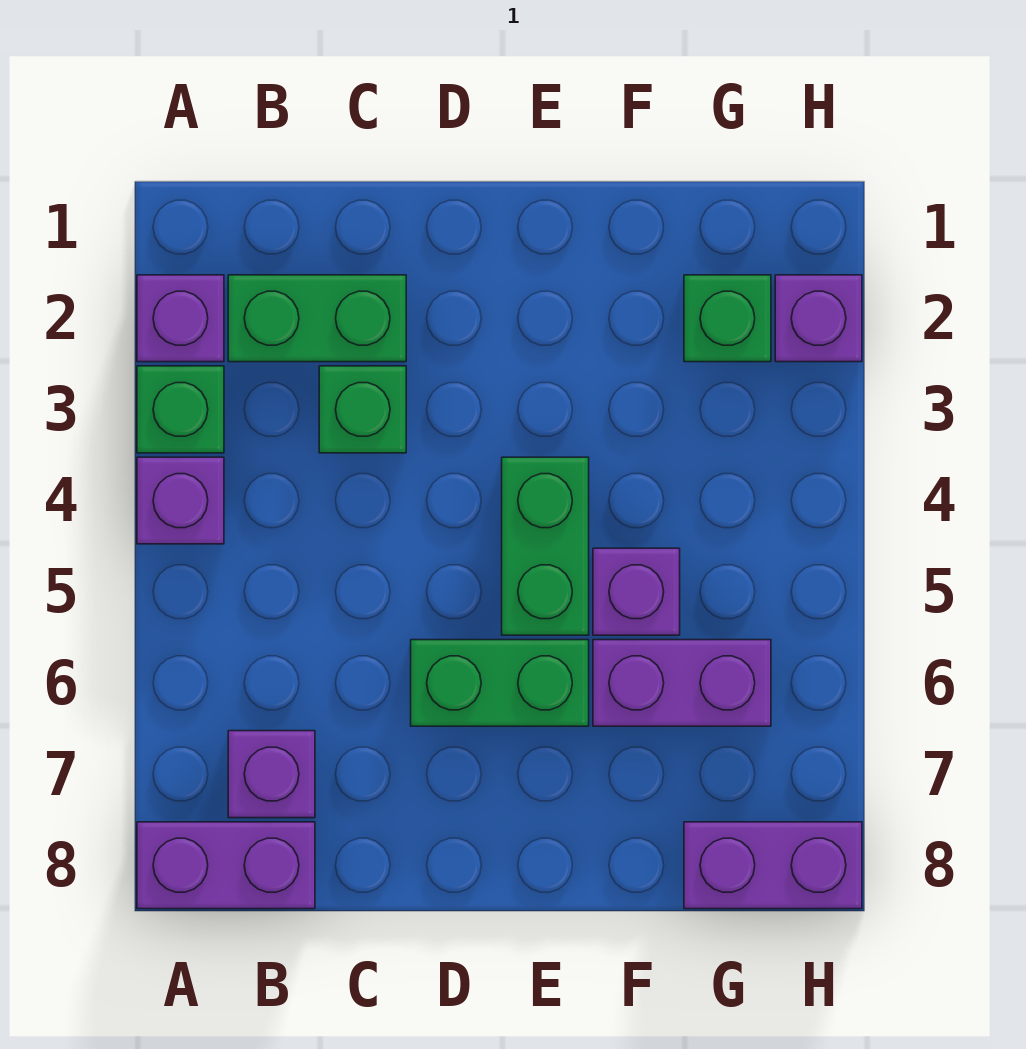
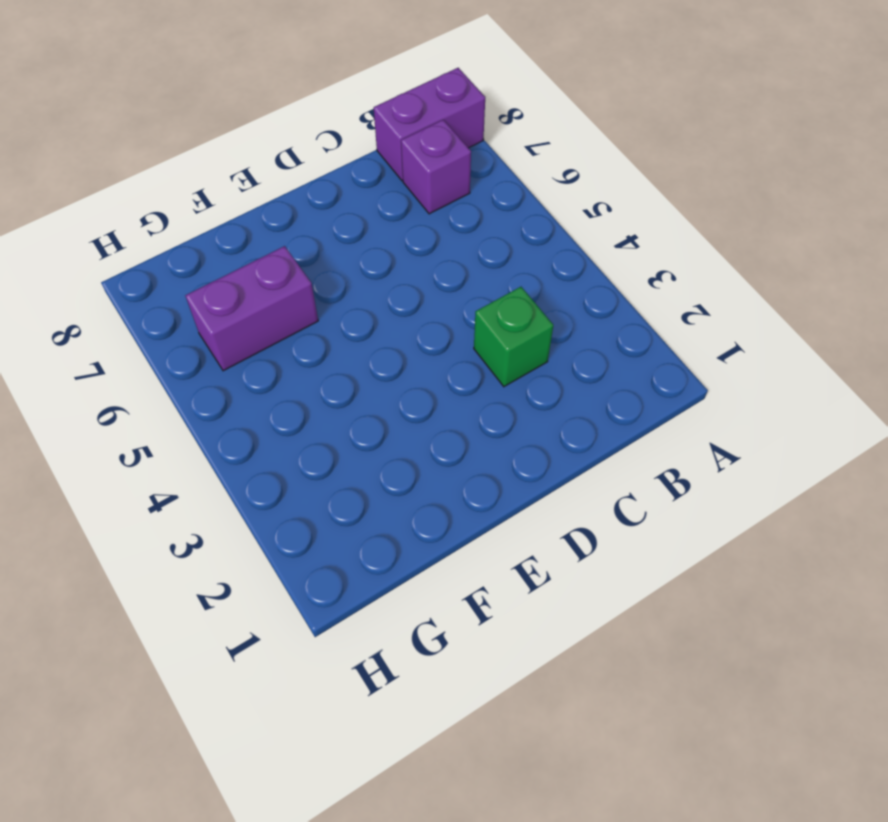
none -> purple brick A2 level 1
none -> green brick A3 level 1
none -> purple brick A4 level 1

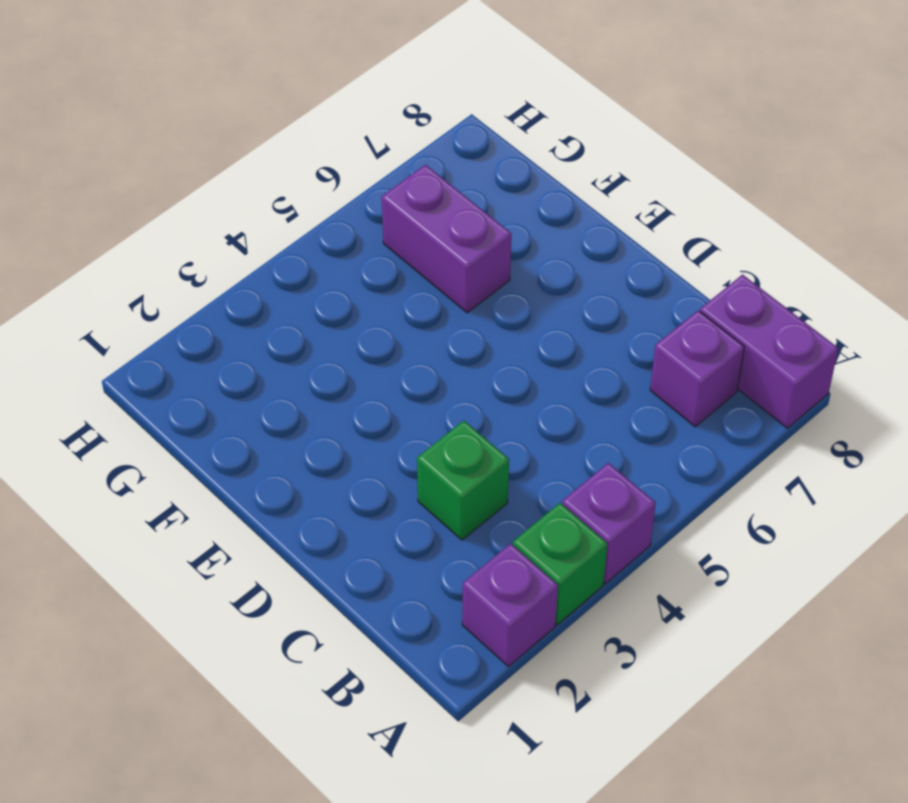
none -> green brick B2:C2 level 1
none -> green brick D6:E6 level 1
none -> green brick E4:E5 level 1

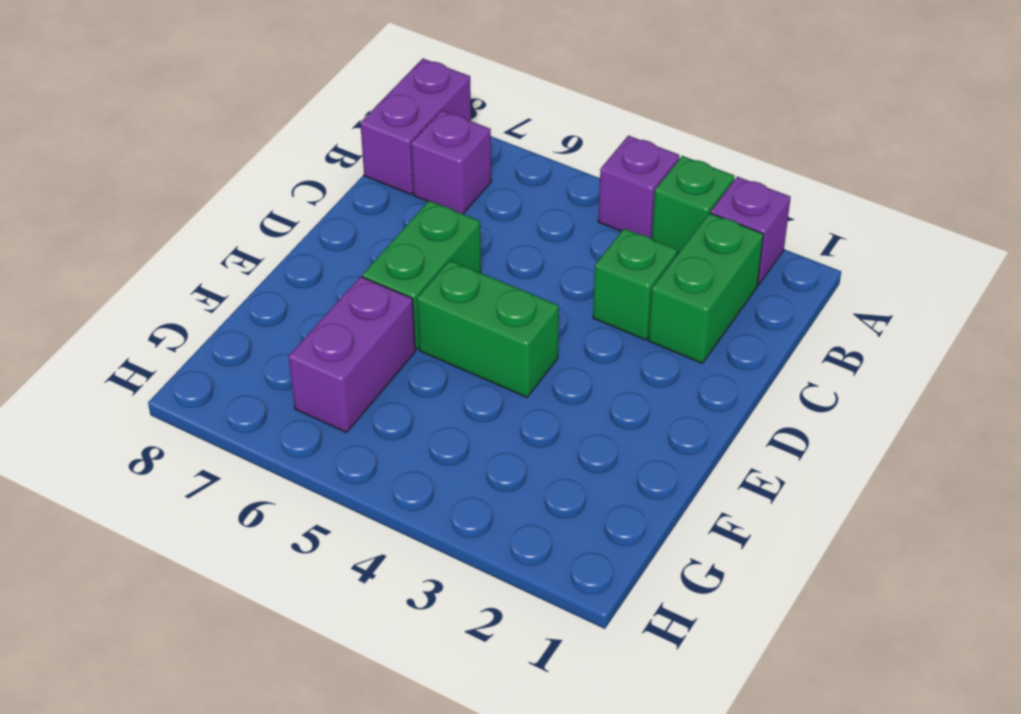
none -> purple brick F5 level 1
none -> green brick G2 level 1
none -> purple brick G8:H8 level 1

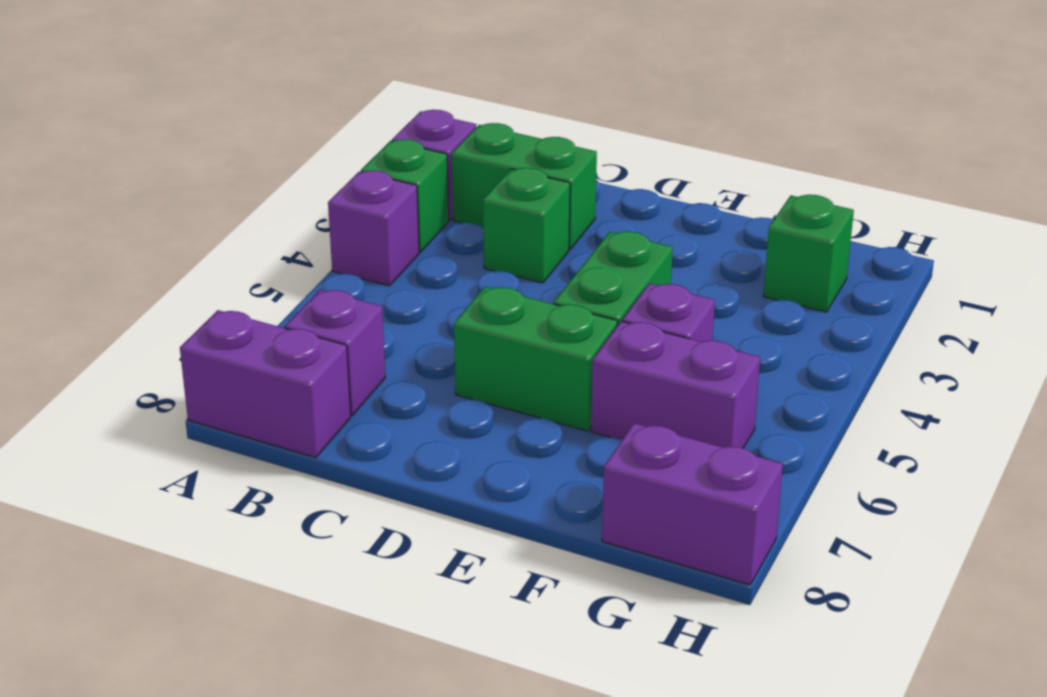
none -> purple brick H2 level 1

